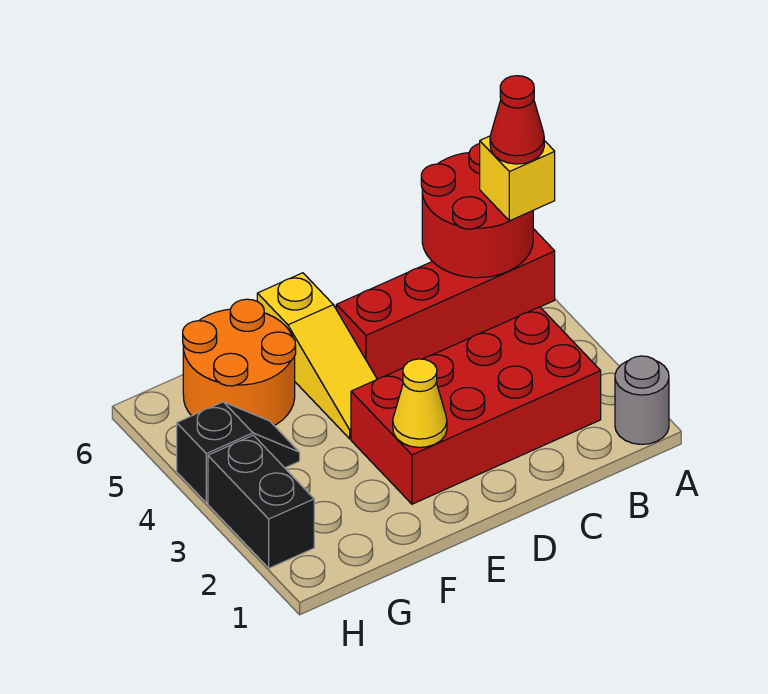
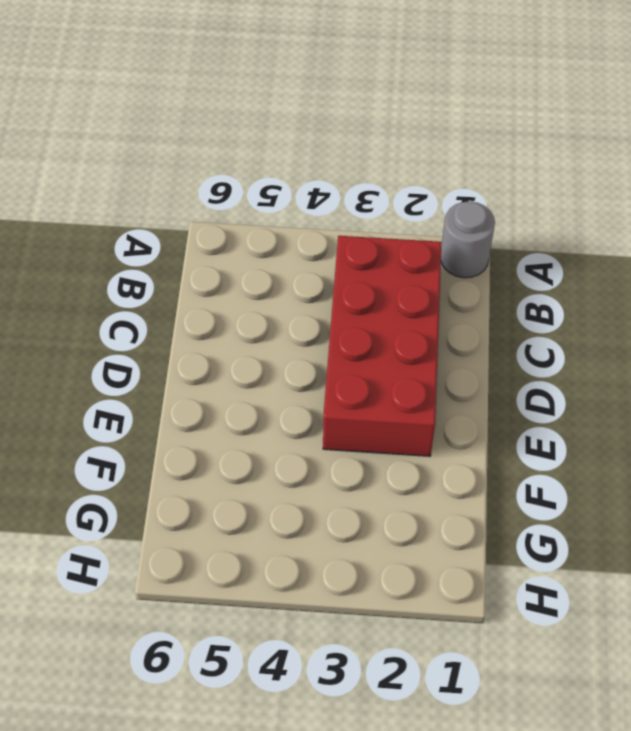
none -> red brick A5:D5 level 1
none -> yellow slope E4:E6 level 1 top 6

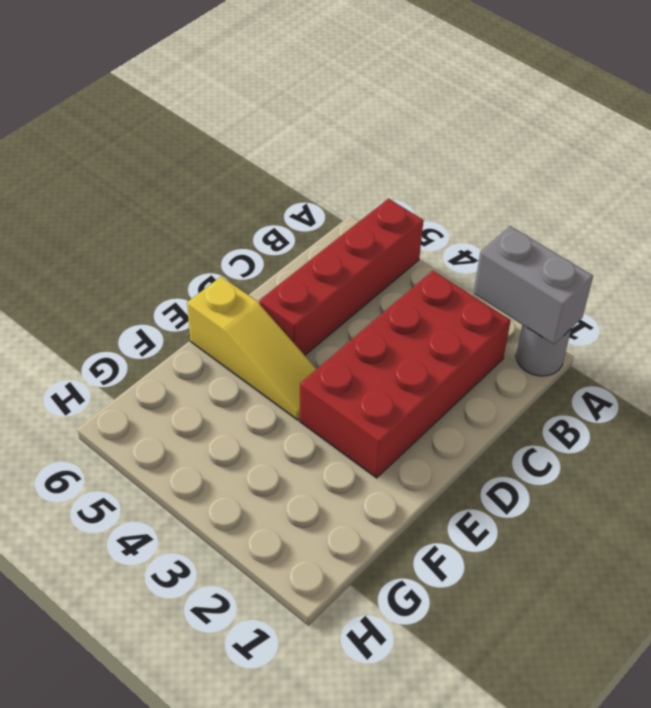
grey brick A1:A2 level 2 -> none
none -> orange round brick F5:G6 level 1
none -> black slope G4:H4 level 1 top H

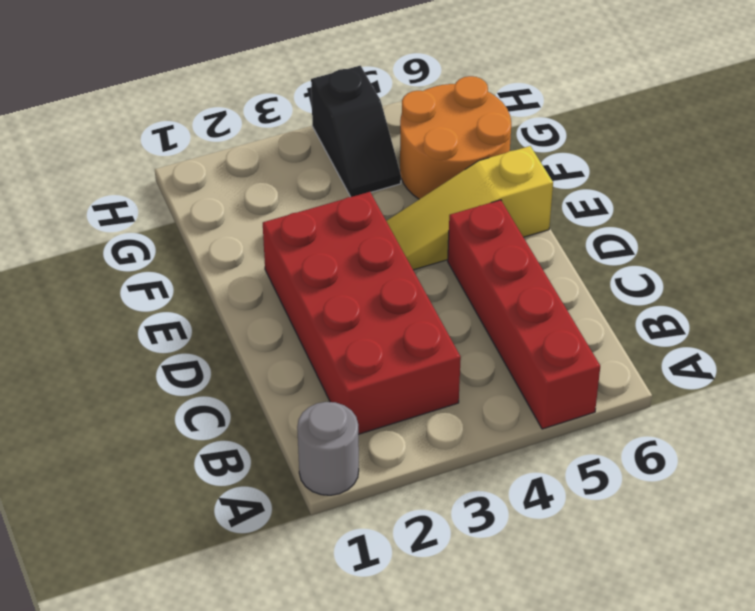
none -> black brick H2:H3 level 1
none -> red round brick A5:B6 level 2

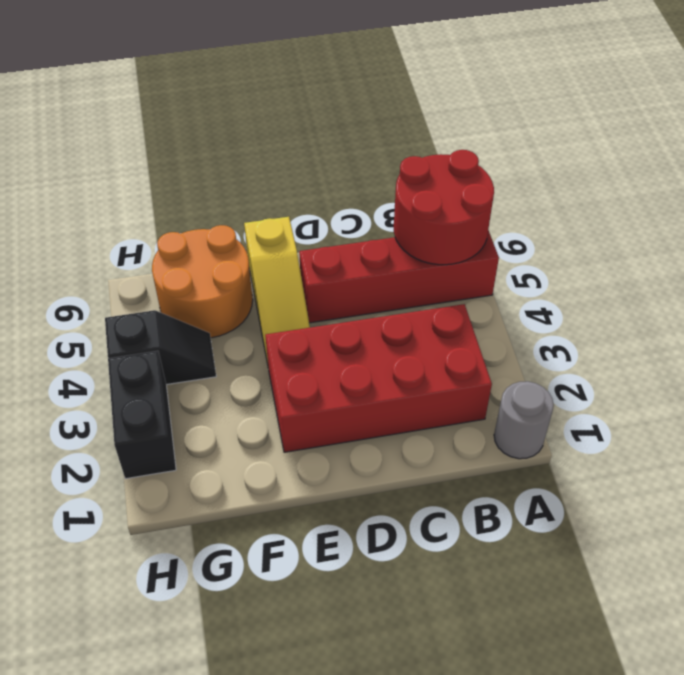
none -> yellow cone E2 level 2
none -> yellow brick A5 level 3

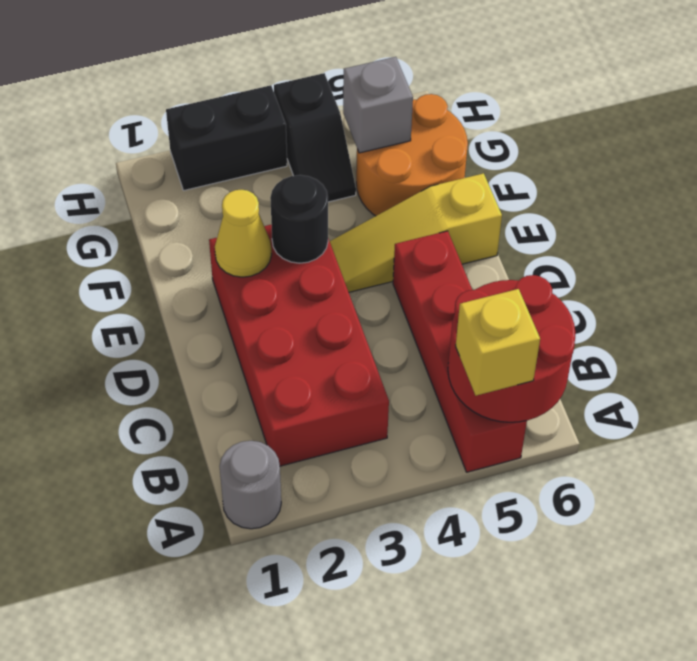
black round brick E3 level 2 -> none
grey brick G5 level 2 -> none
none -> red cone A5 level 4

